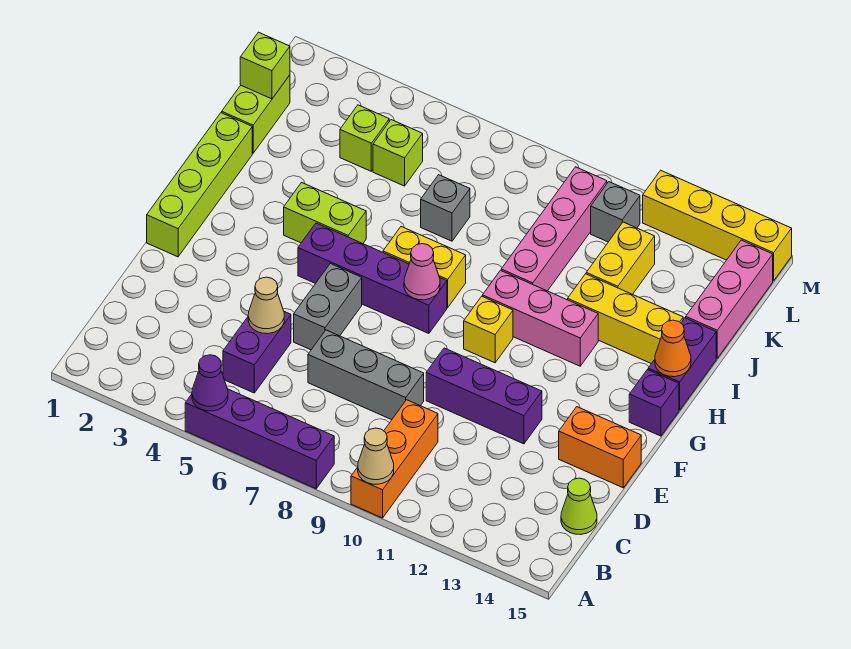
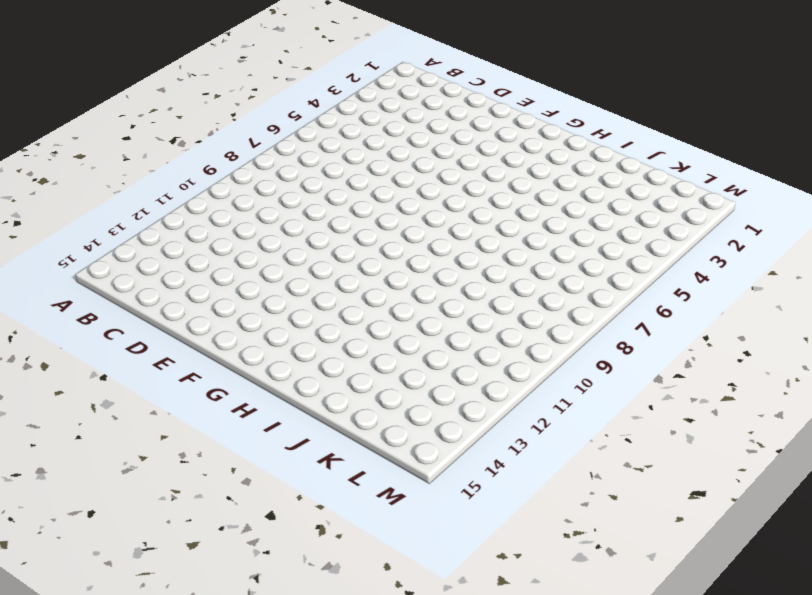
none -> purple brick A5:A8 level 1
none -> orange brick A10:C10 level 1
none -> purple brick C5:D5 level 1
none -> lime cone C15 level 1

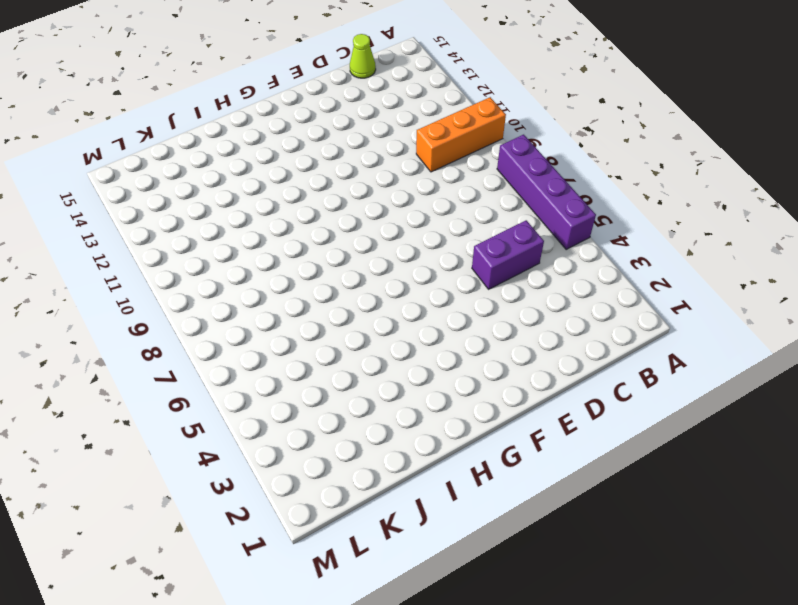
none -> grey brick D7:D9 level 1
none -> grey brick E6:F6 level 1
none -> purple brick E10:E12 level 1
none -> orange brick E14:E15 level 1

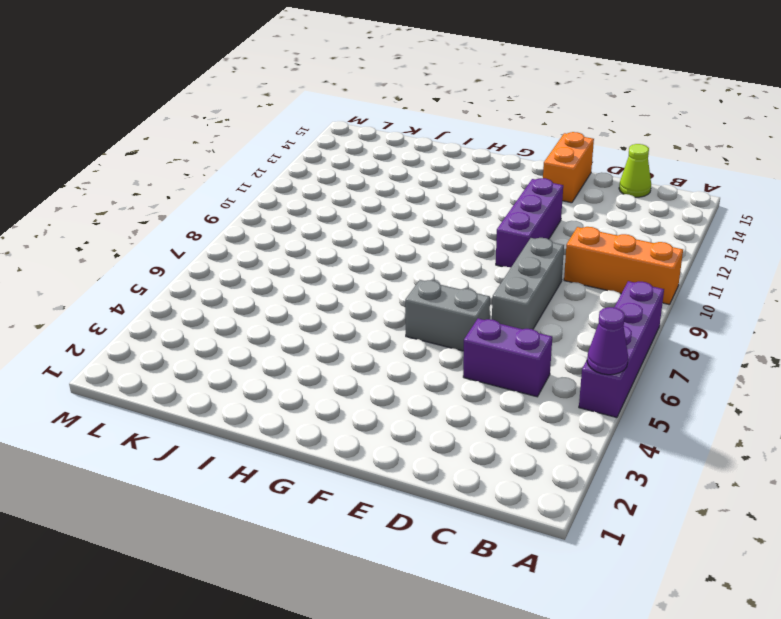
none -> lime brick F1:I1 level 1
none -> purple brick G5:G8 level 1
none -> yellow brick G10 level 1
none -> purple brick G15 level 1

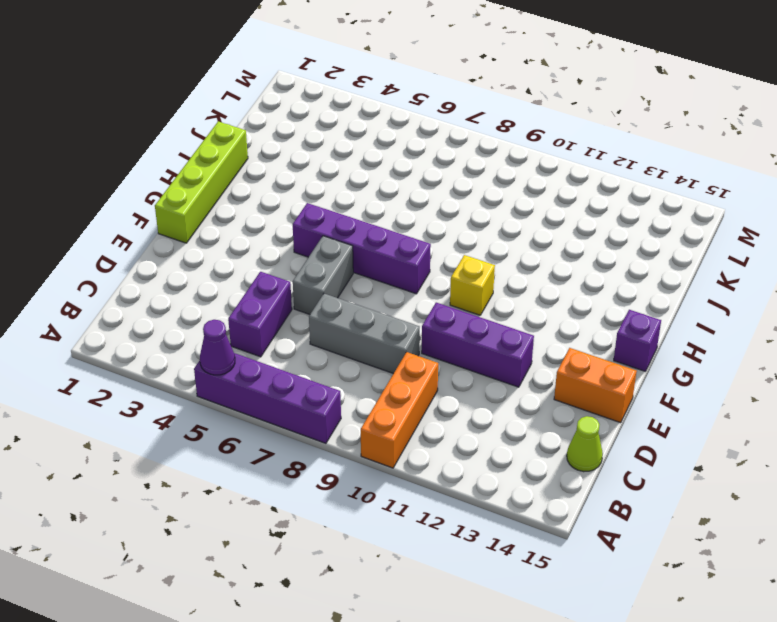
none -> lime brick H4:H5 level 1
none -> yellow brick H7:H8 level 1
none -> pink brick H10:H12 level 1
none -> purple brick H15:I15 level 1

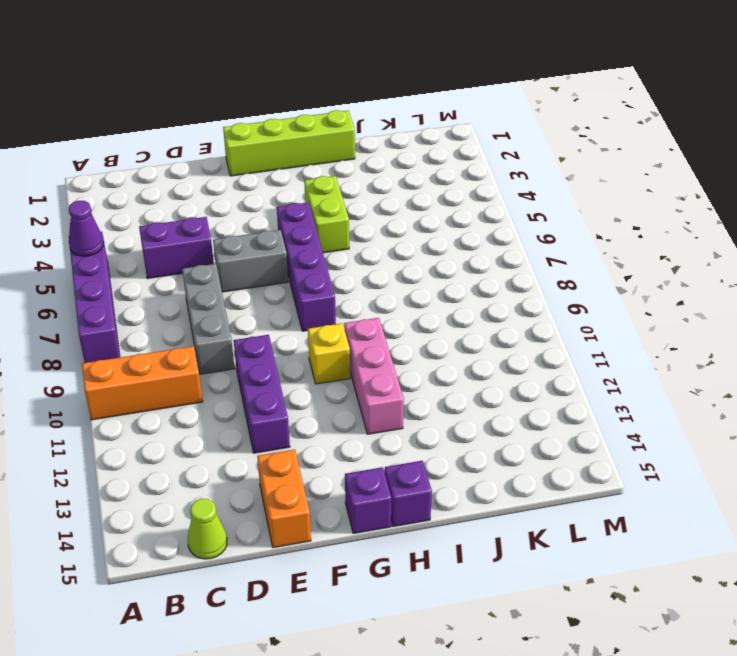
purple brick H15 level 1 -> purple brick H15:I15 level 1
none -> yellow brick H7:H8 level 1
none -> pink brick I10:L10 level 1
none -> yellow brick I12:I14 level 1
none -> lime brick J1:K1 level 1

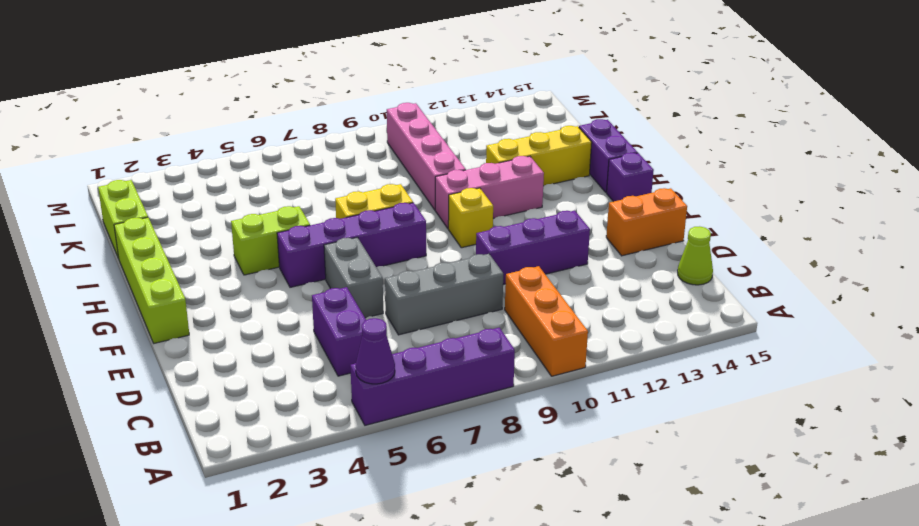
none -> grey brick J7 level 1
none -> yellow brick J12:K12 level 1
none -> pink brick J15:L15 level 1
none -> lime brick K4 level 1

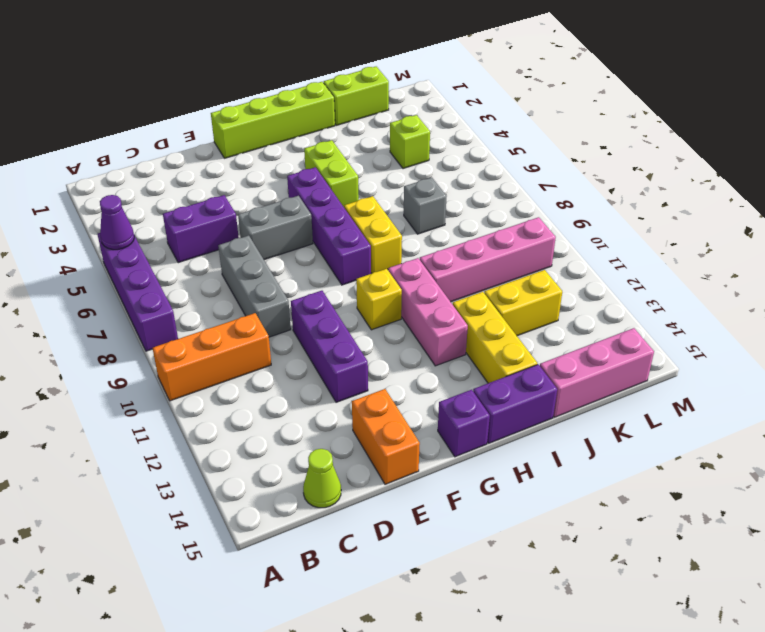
none -> lime brick K5 level 1
none -> grey brick L11 level 1
none -> yellow brick M12:M15 level 1
none -> tan cone A10 level 2

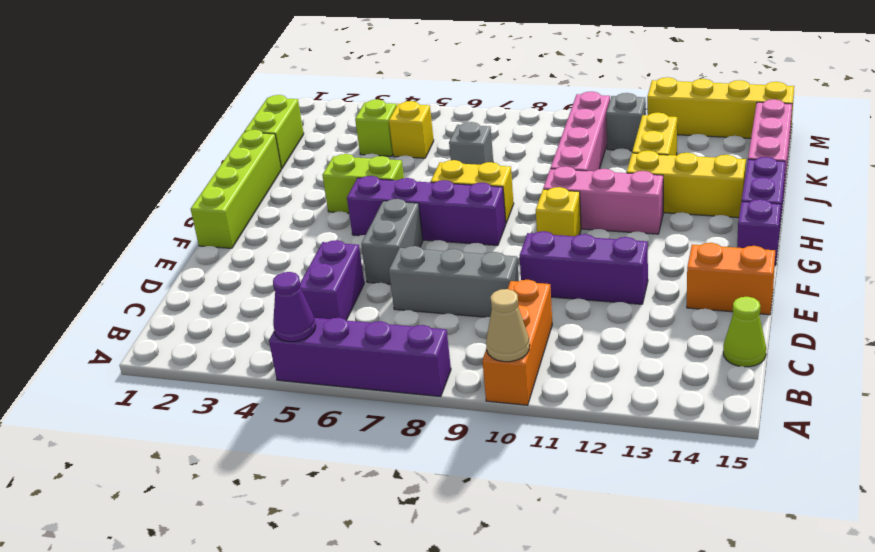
yellow brick K5 level 1 -> lime brick K5 level 1
none -> tan cone D5 level 2
none -> pink cone G8 level 2
none -> orange cone H15 level 2
none -> lime brick K1 level 2

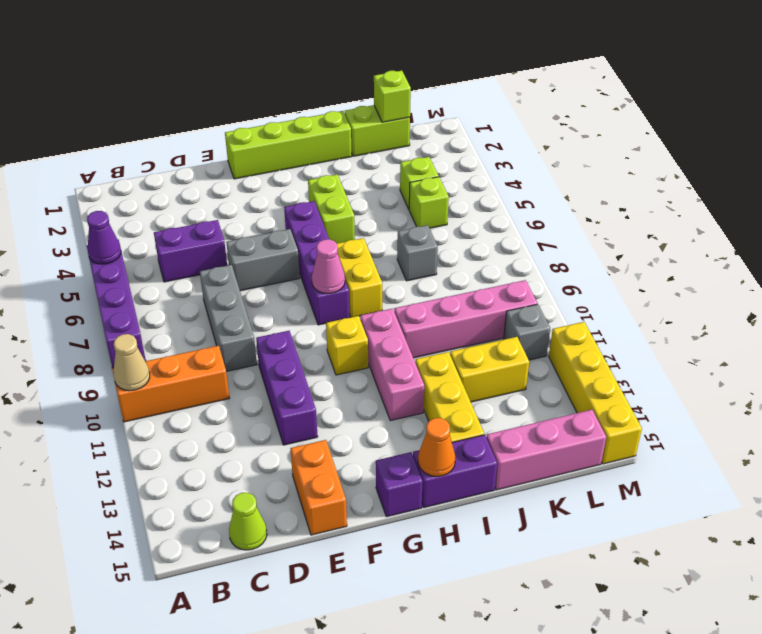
none -> tan cone D5 level 2

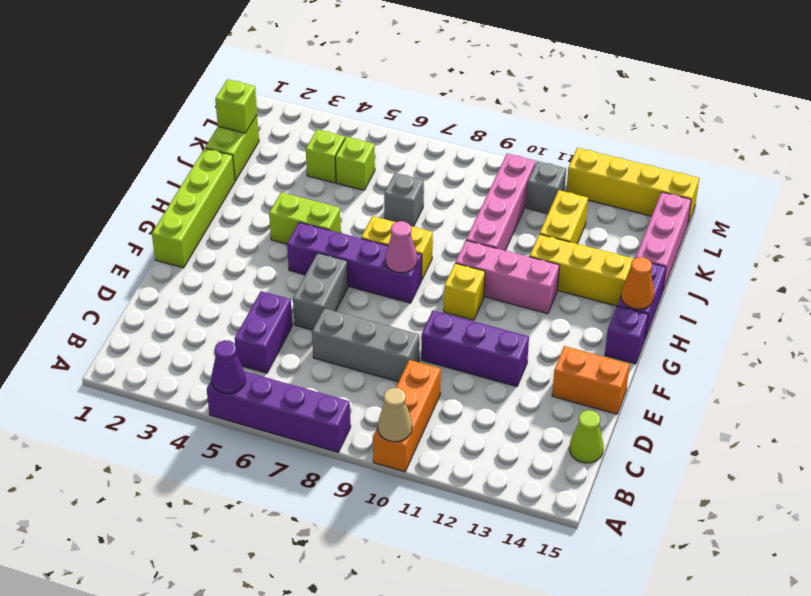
none -> tan cone D5 level 2

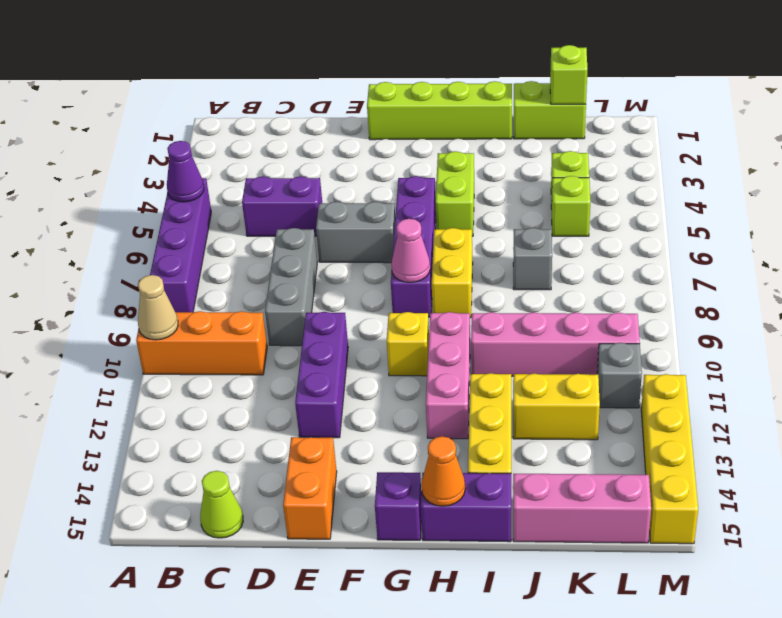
none -> tan cone D5 level 2

